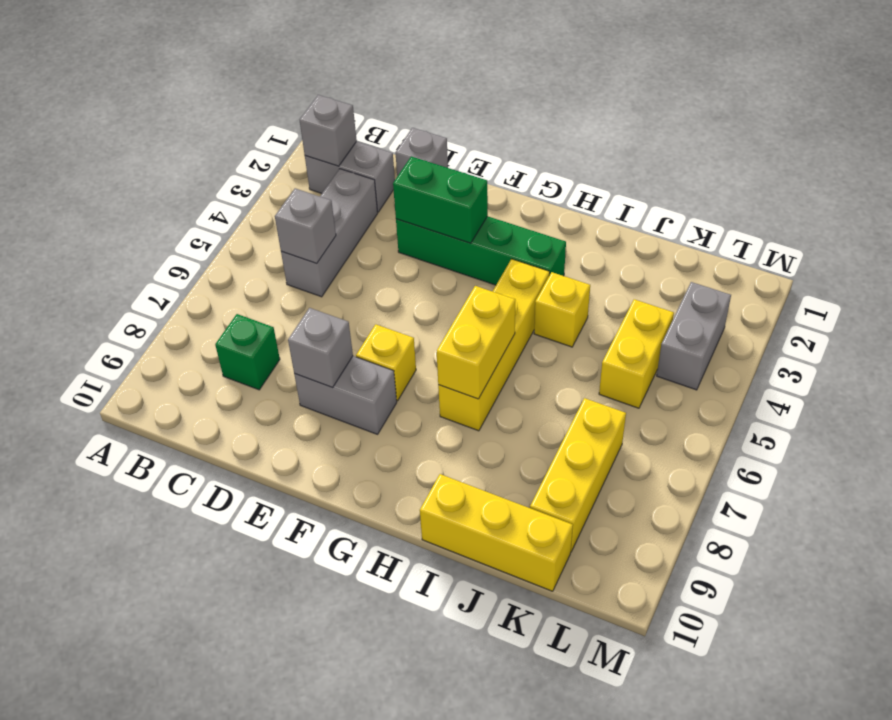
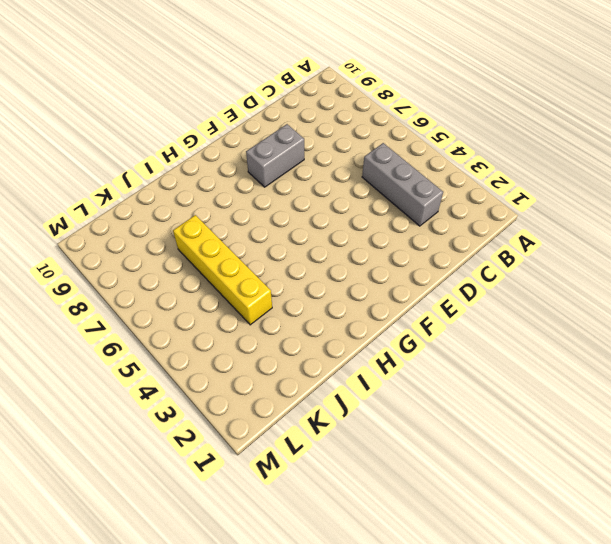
yellow brick J4:J7 level 1 -> yellow brick H4:H7 level 1
none -> grey brick B2:C2 level 1
none -> green brick C8 level 1
none -> grey brick D1 level 1

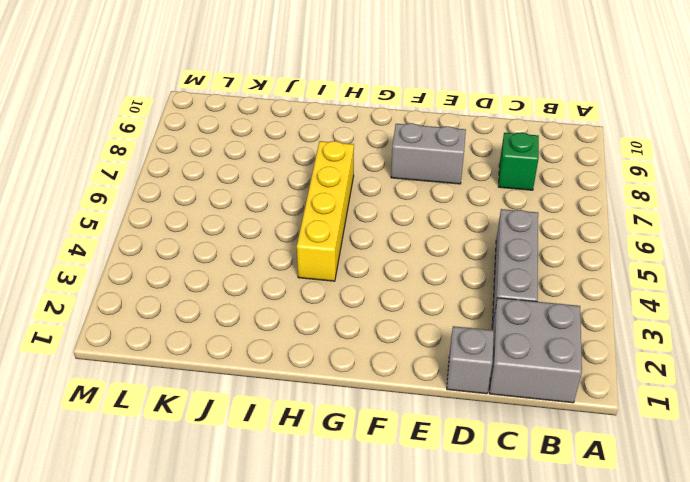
grey brick B1:C2 level 1 -> grey brick B2:C2 level 1
none -> green brick E3:H3 level 1
none -> yellow brick F7 level 1
none -> yellow brick I4 level 1

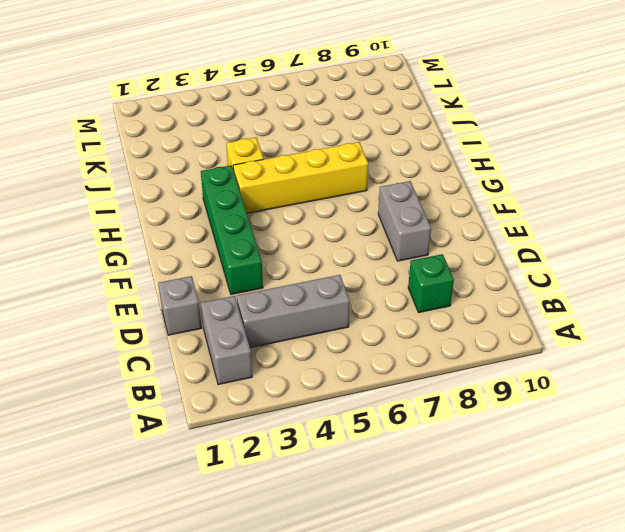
none -> yellow brick F7 level 1
none -> yellow brick I10:K10 level 1
none -> yellow brick K4:K5 level 1

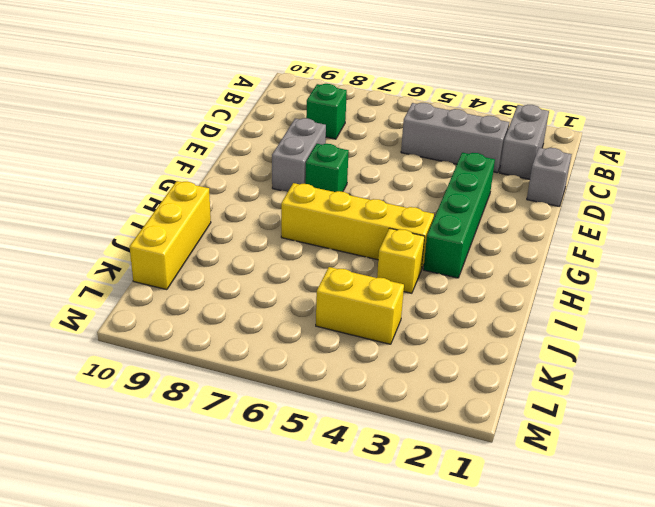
green brick F7 level 1 -> yellow brick F7 level 1
none -> yellow brick K7:K9 level 1
none -> grey brick L3:L4 level 1
none -> grey brick B2 level 2

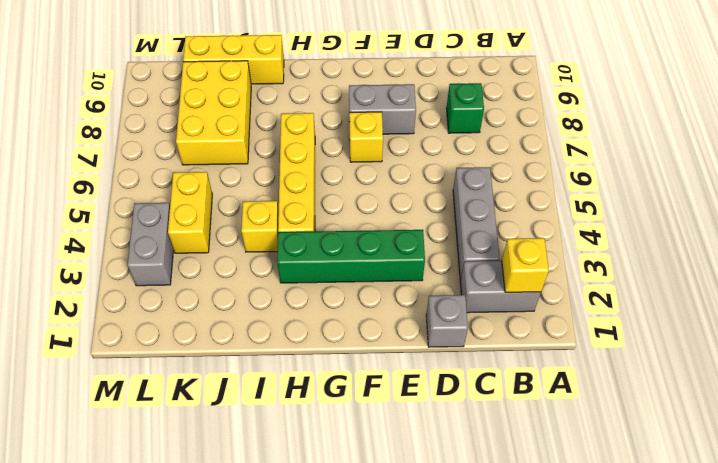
yellow brick B2 level 2 -> grey brick B2 level 2
yellow brick J7:K9 level 1 -> yellow brick K7:K9 level 1
none -> grey brick C5 level 2
none -> green brick E3:F3 level 2
none -> grey brick E8 level 2

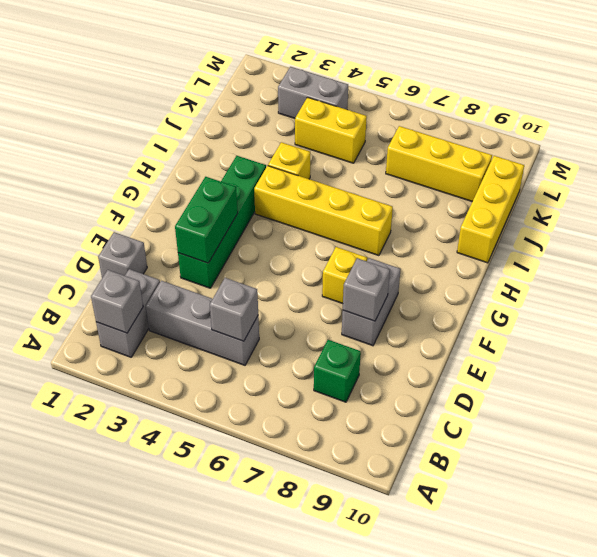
none -> yellow brick H6:H7 level 2

